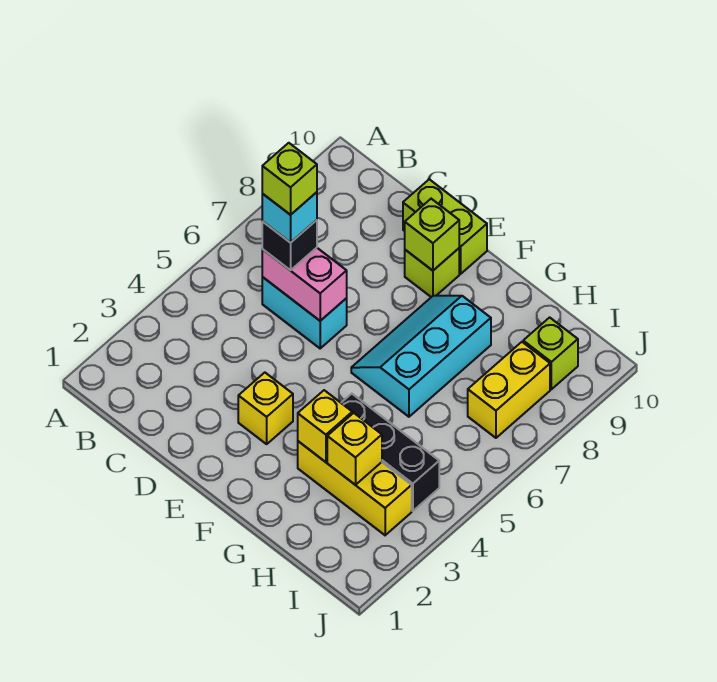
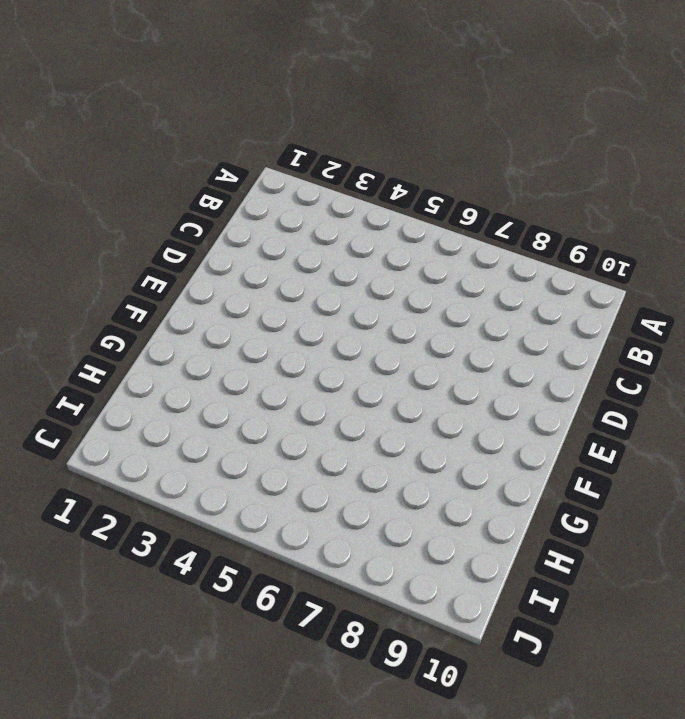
none -> cyan brick C6:D6 level 1
none -> lime brick D10:E10 level 1
none -> yellow brick E3 level 1

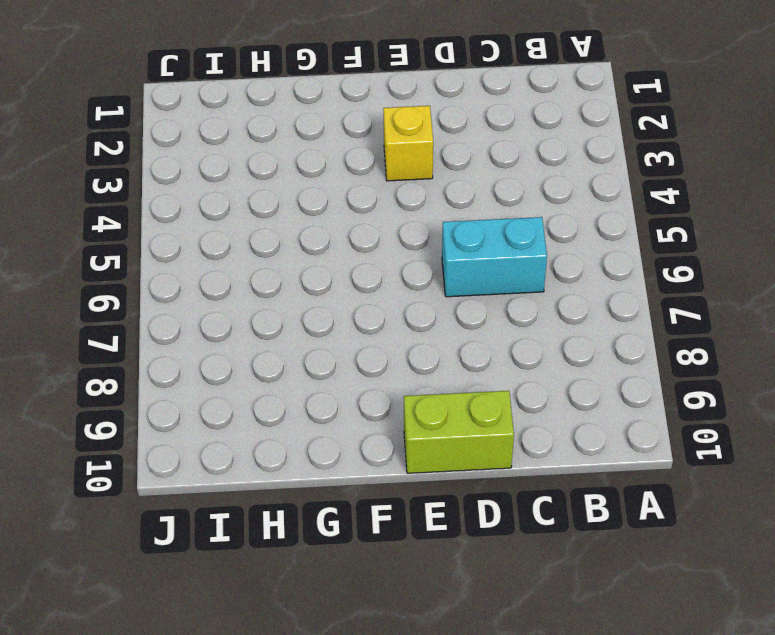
none -> lime brick E9 level 1
none -> cyan slope F6:G8 level 1 top G
none -> yellow brick G3:I3 level 1

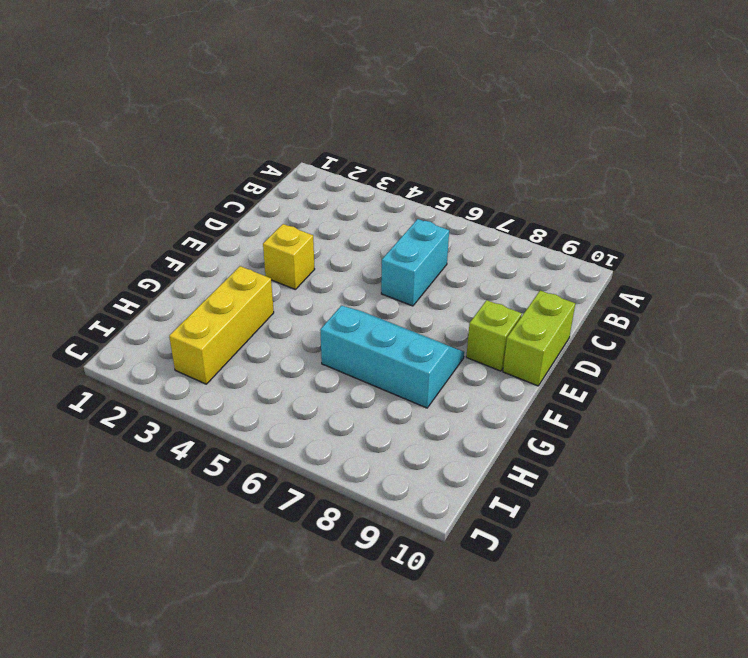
none -> black brick G4:I4 level 1
none -> yellow brick I7:I8 level 1
none -> lime brick I9 level 1

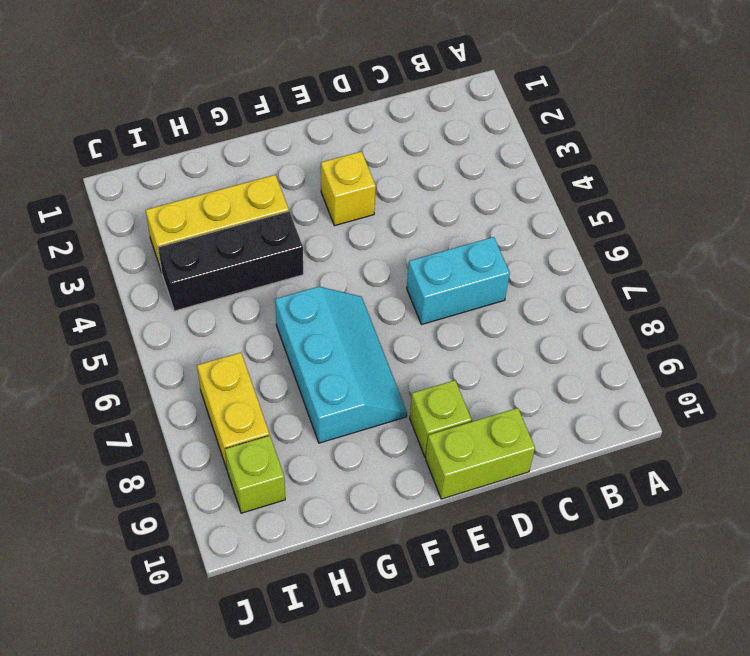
none -> pink brick C6:D6 level 2
none -> lime brick E9 level 2
none -> yellow brick G3 level 2

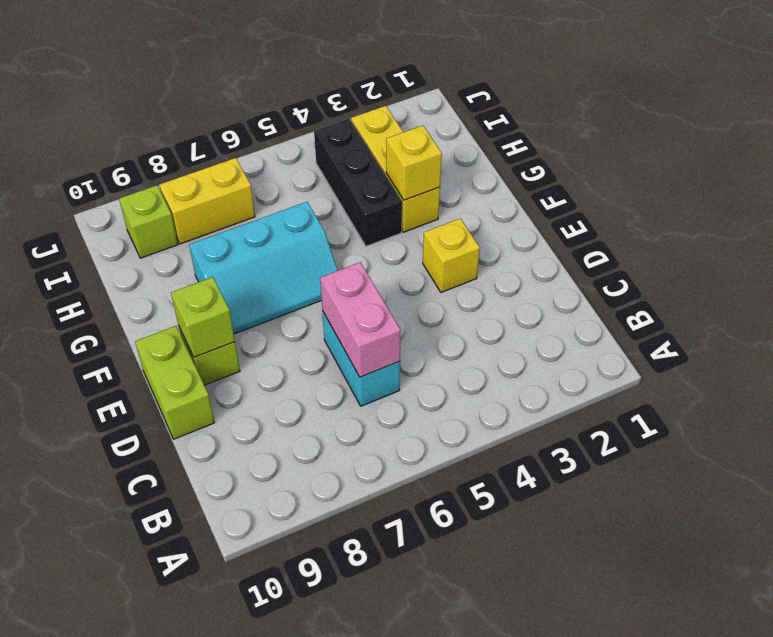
none -> yellow brick H3 level 2
none -> black brick C6 level 3
none -> cyan brick C6 level 4

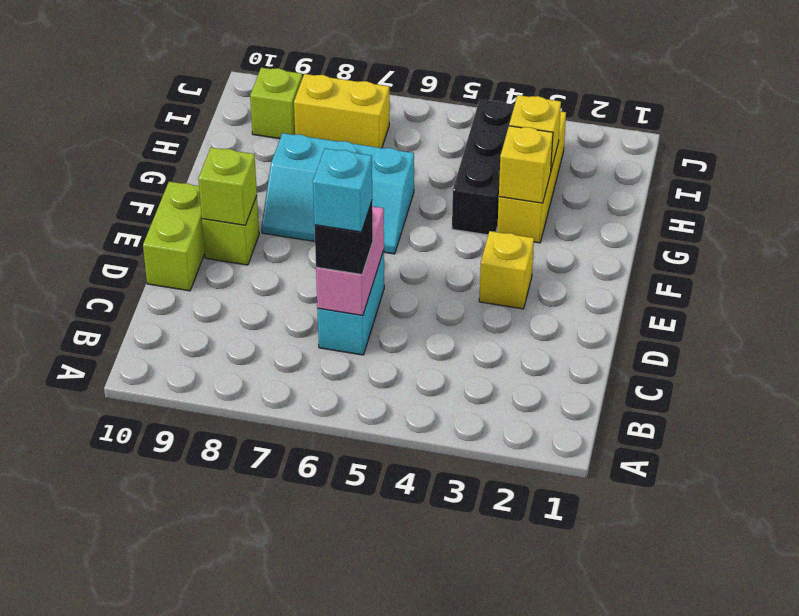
none -> lime brick C6 level 5

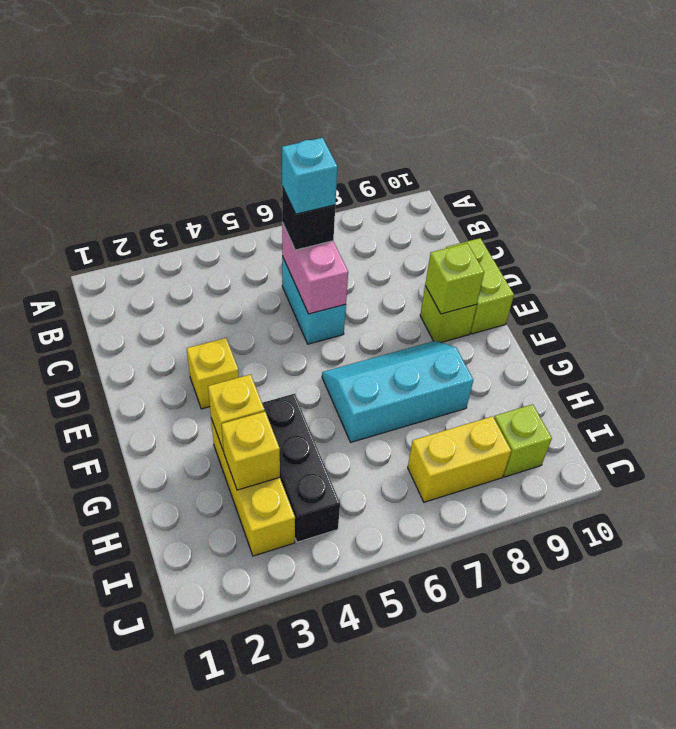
none -> lime brick C6 level 5

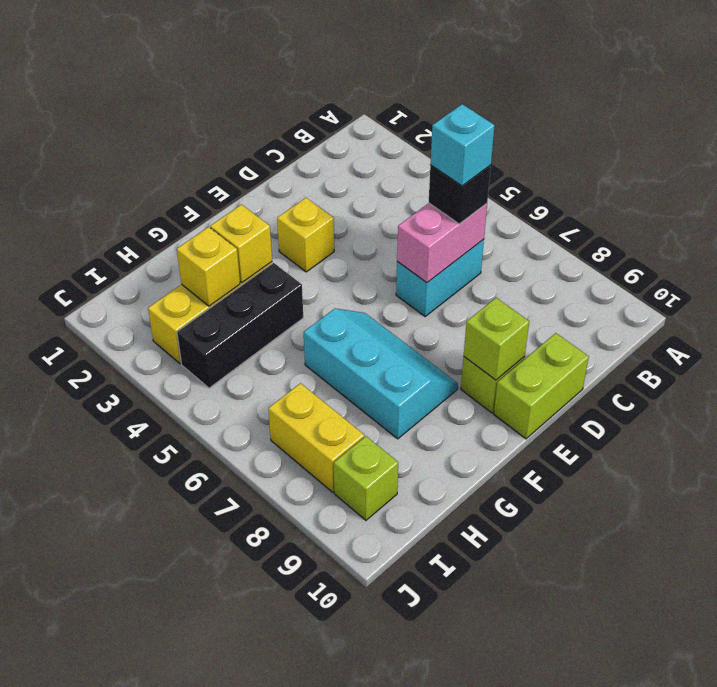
none -> lime brick C6 level 5

